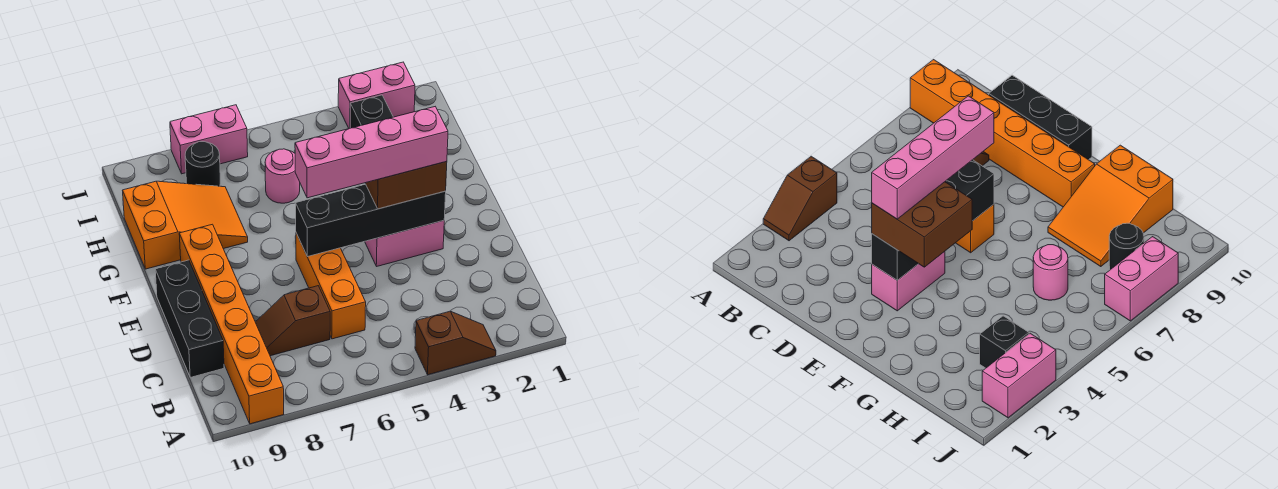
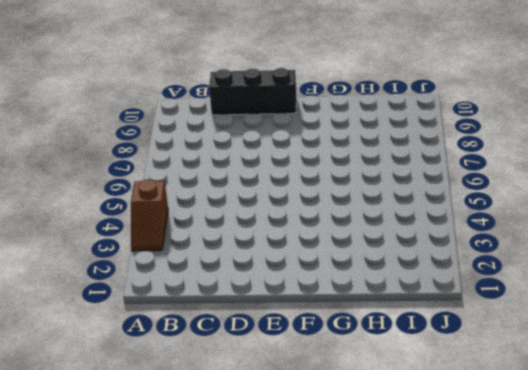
none -> orange brick A9:F9 level 1
none -> orange brick C6:E6 level 1
none -> brown slope C7:C8 level 1 top 7

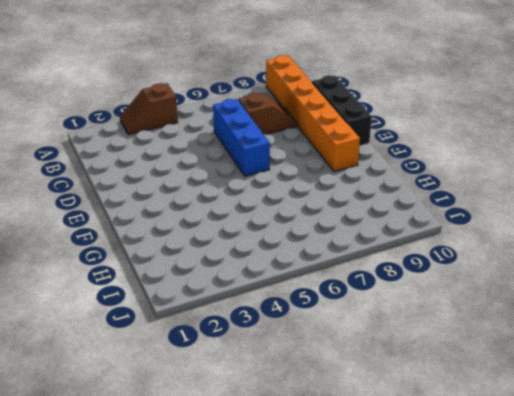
blue brick C6:E6 level 1 -> orange brick C6:E6 level 1
none -> pink brick E3:E4 level 1
none -> orange slope G8:H10 level 1 top 10
none -> pink round brick H6 level 1

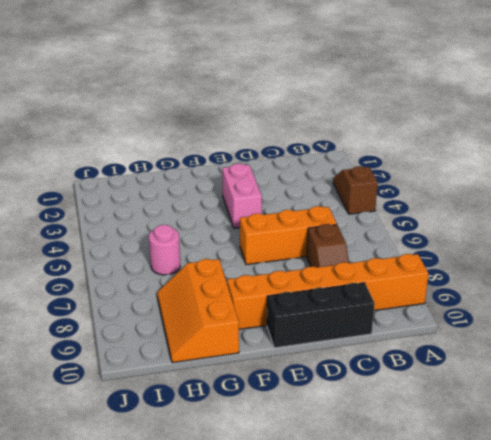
orange slope G8:H10 level 1 top G -> orange slope G8:H10 level 1 top 10
none -> black brick I3 level 1
none -> black round brick I8 level 1
none -> pink brick J2:J3 level 1

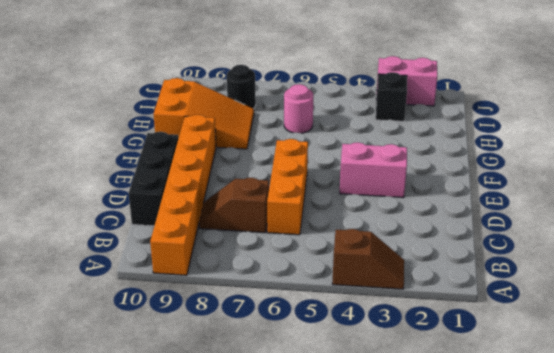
none -> pink brick J7:J8 level 1
none -> black brick E3:E6 level 2
none -> brown brick E3:F4 level 3

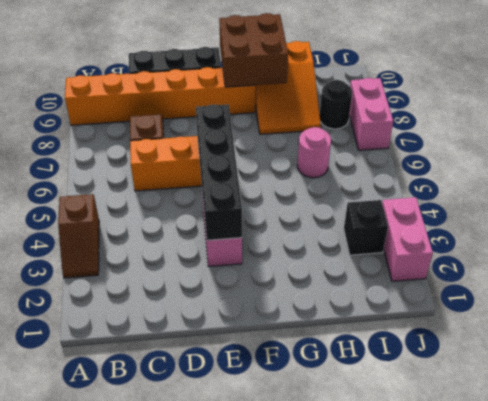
brown brick F9:G10 level 2 -> brown brick E3:F4 level 3
none -> pink brick E3:E6 level 4

